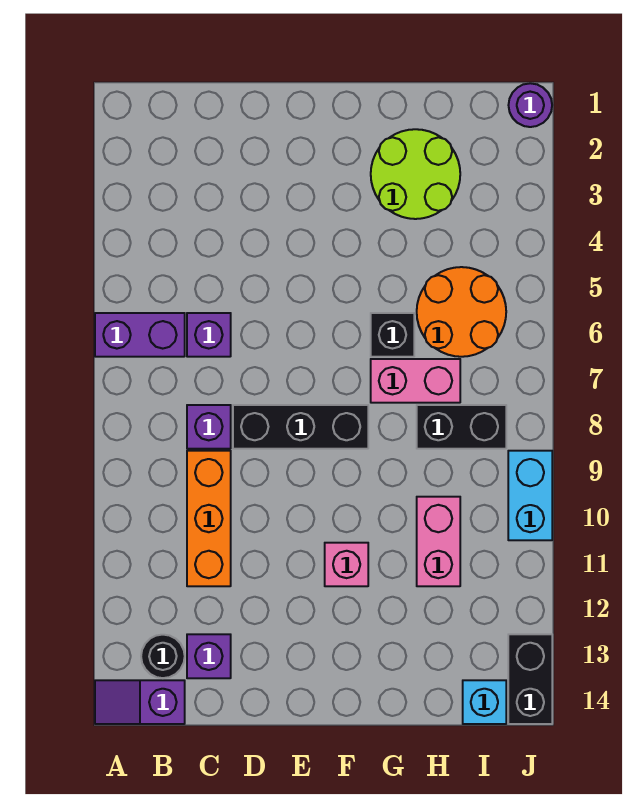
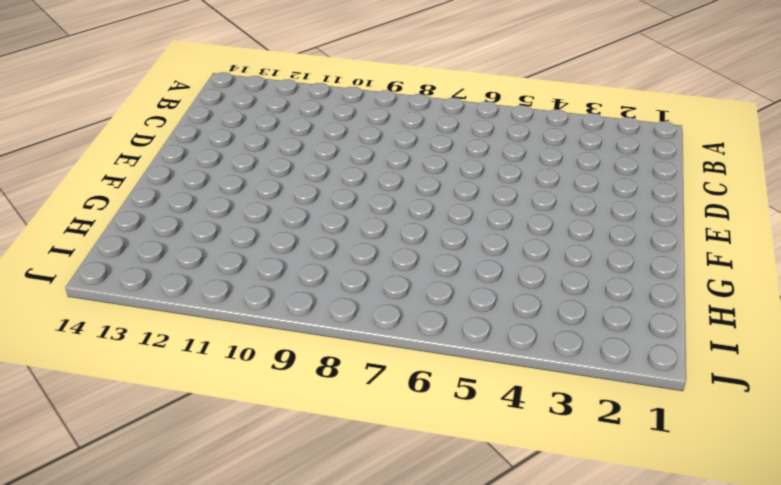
none -> purple brick A6:B6 level 1
none -> purple slope A14:B14 level 1 top B
none -> black round brick B13 level 1

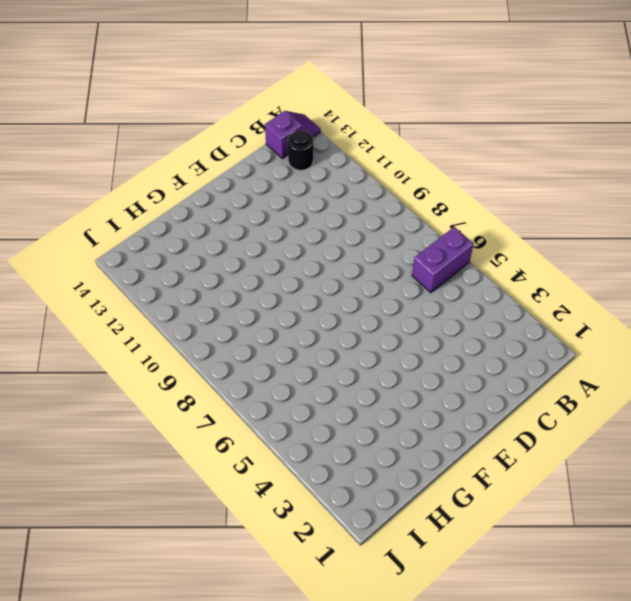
none -> purple brick C6 level 1
none -> purple brick C8 level 1
none -> orange brick C9:C11 level 1

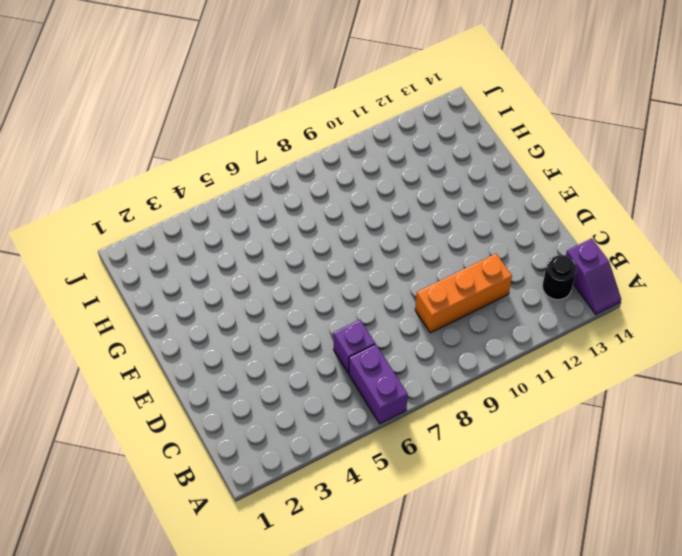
none -> purple brick C8 level 1
none -> purple brick C13 level 1
none -> black brick D8:F8 level 1

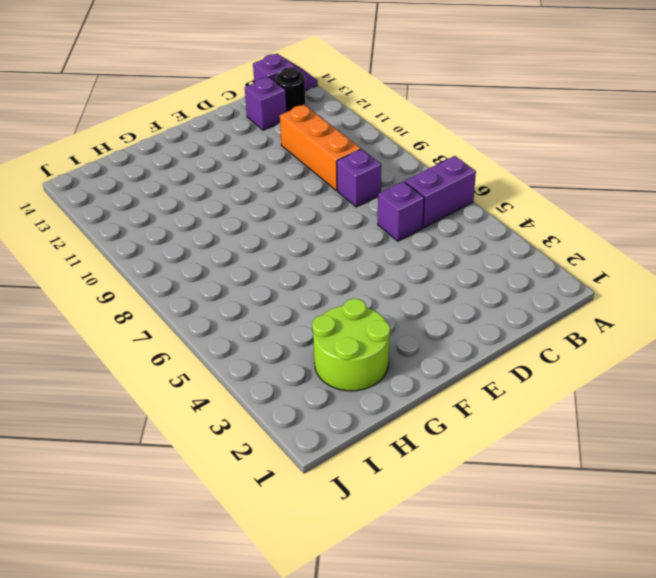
none -> black brick D8:F8 level 1
none -> pink brick F11 level 1
none -> black brick G6 level 1

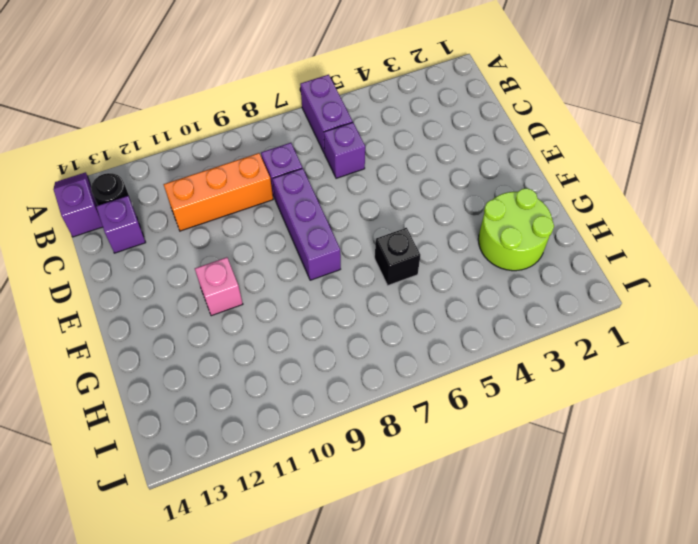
purple brick D8:F8 level 1 -> black brick D8:F8 level 1
none -> pink brick G7:H7 level 1
none -> orange round brick H5:I6 level 1
none -> black brick H8:I8 level 1

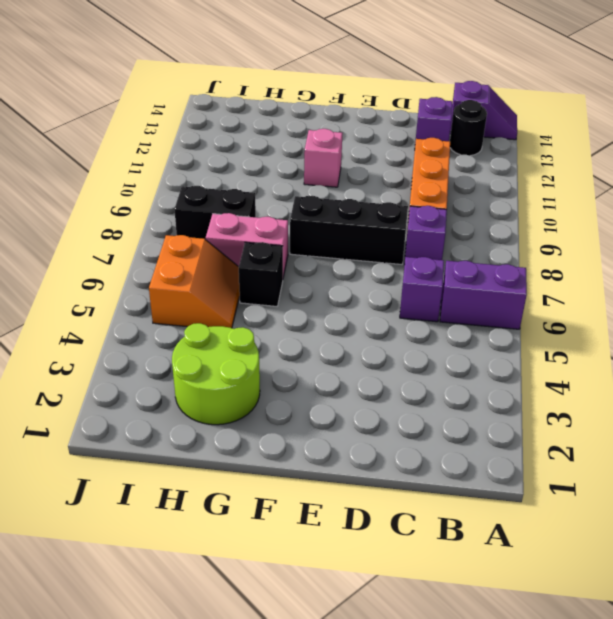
orange slope H5:I6 level 1 top I -> orange round brick H5:I6 level 1
none -> pink brick H10:H11 level 1
none -> cyan brick I14 level 1
none -> purple round brick J1 level 1

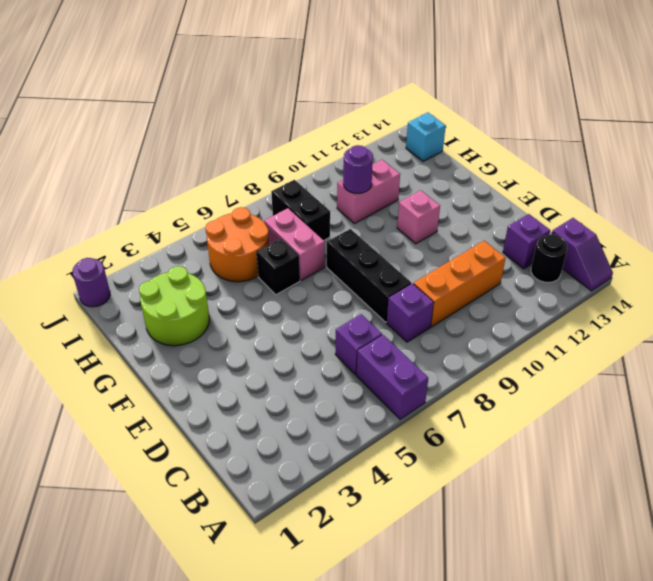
purple round brick H10 level 2 -> none
none -> cyan brick J9:J10 level 1
none -> black brick J13:J14 level 1

